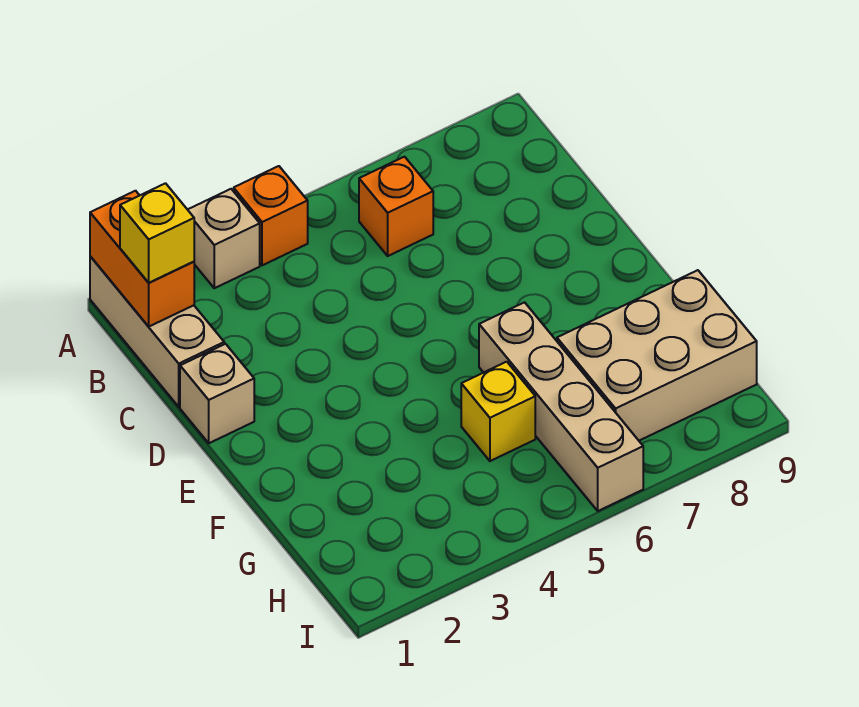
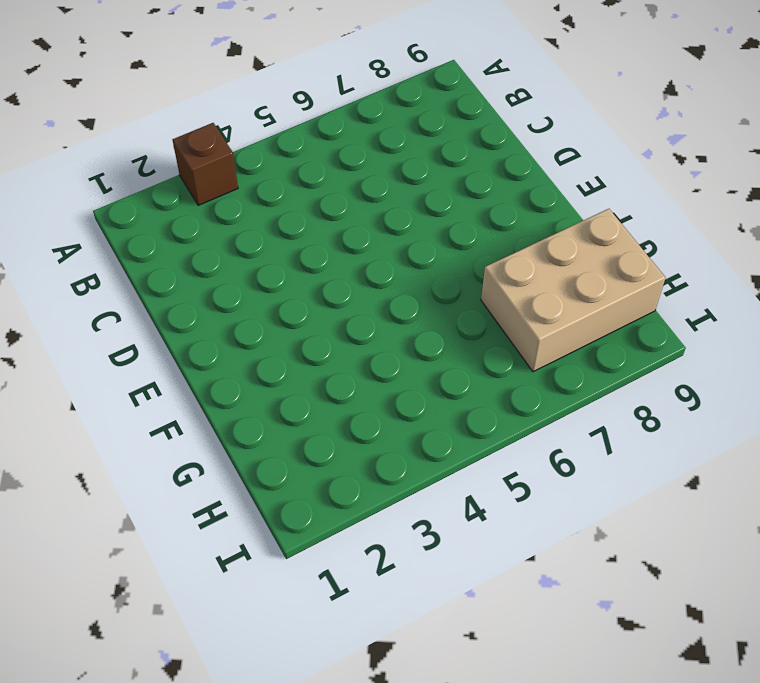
brown brick A3 level 1 -> tan brick A3 level 1
none -> tan brick A1:C1 level 1
none -> orange brick A4 level 1

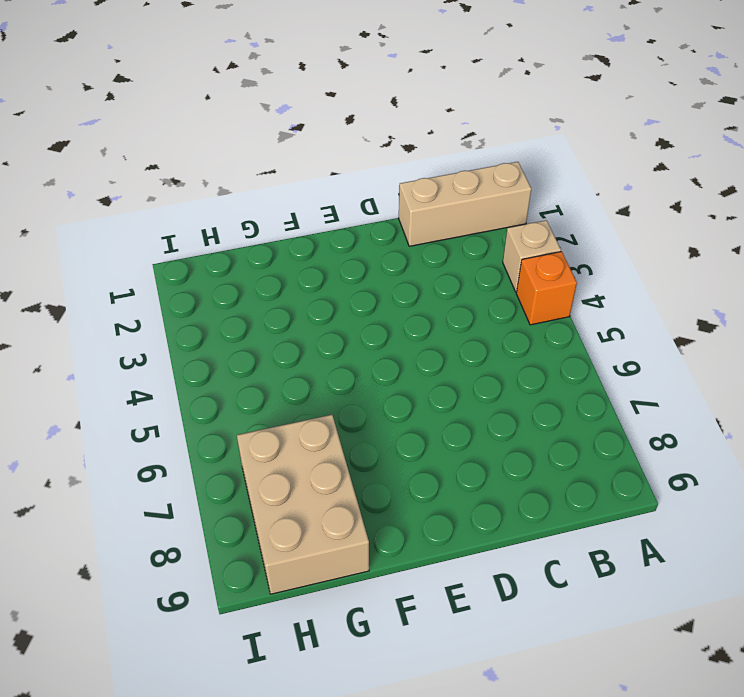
none -> orange brick B6 level 1
none -> tan brick D1 level 1

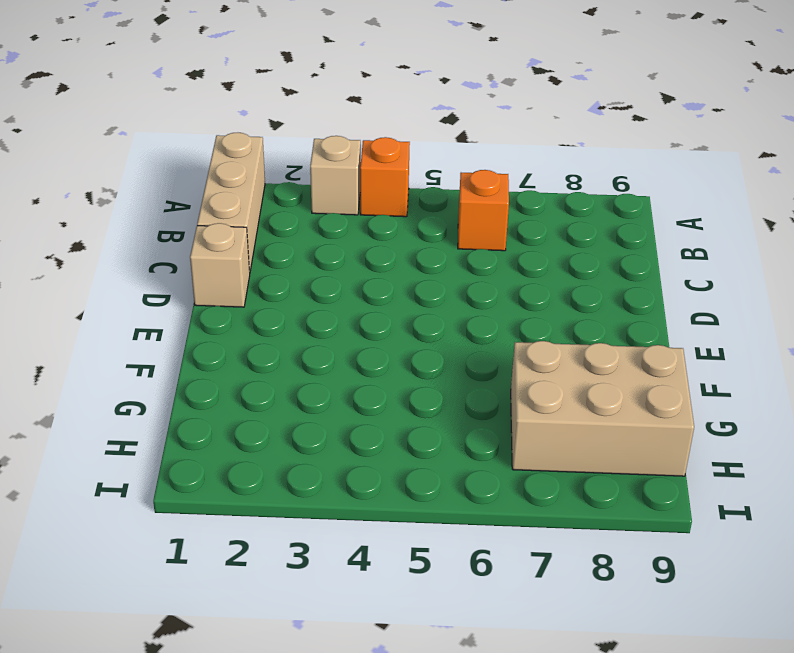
none -> tan brick F6:I6 level 1
none -> yellow brick G5 level 1

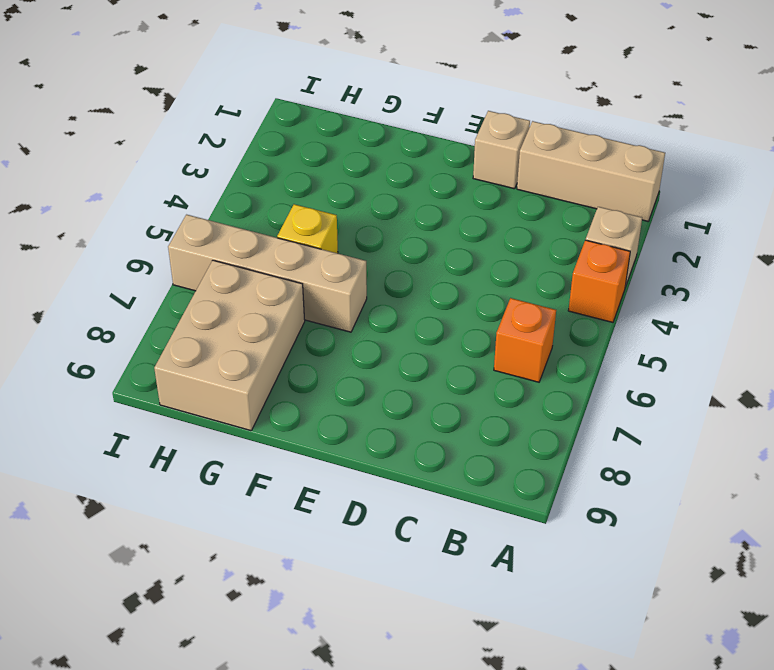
none -> orange brick A1:B1 level 2
none -> yellow brick B1 level 3

